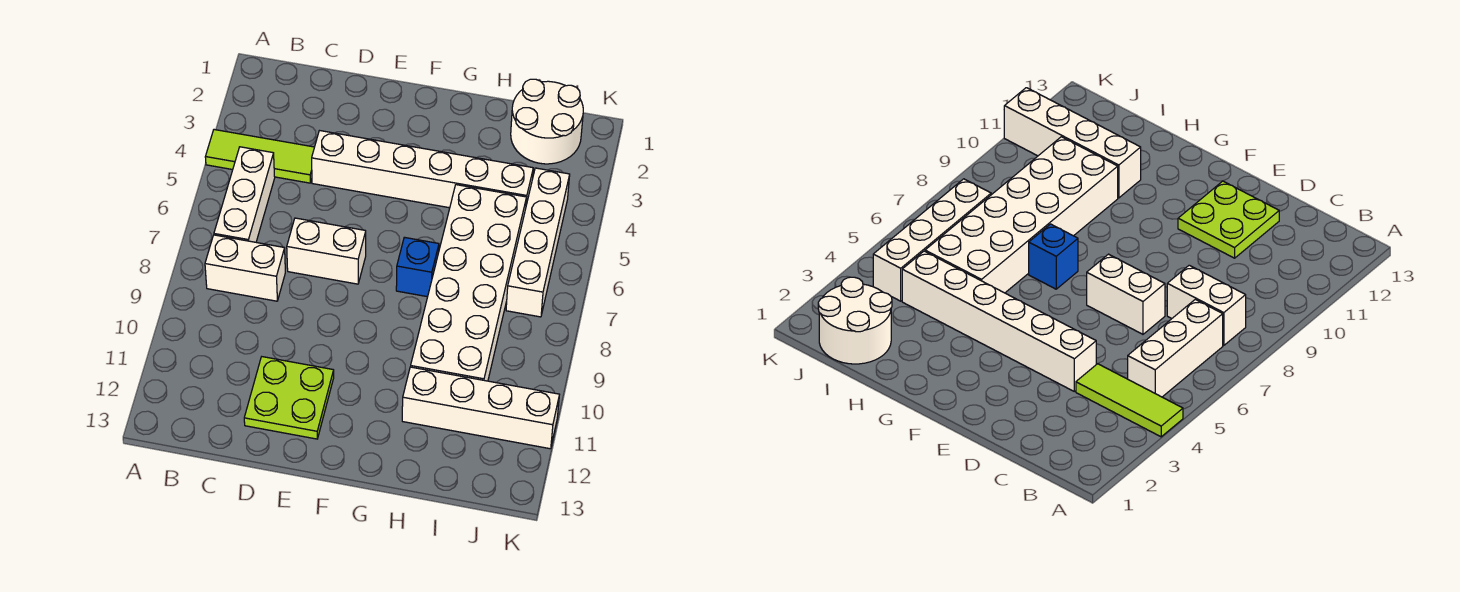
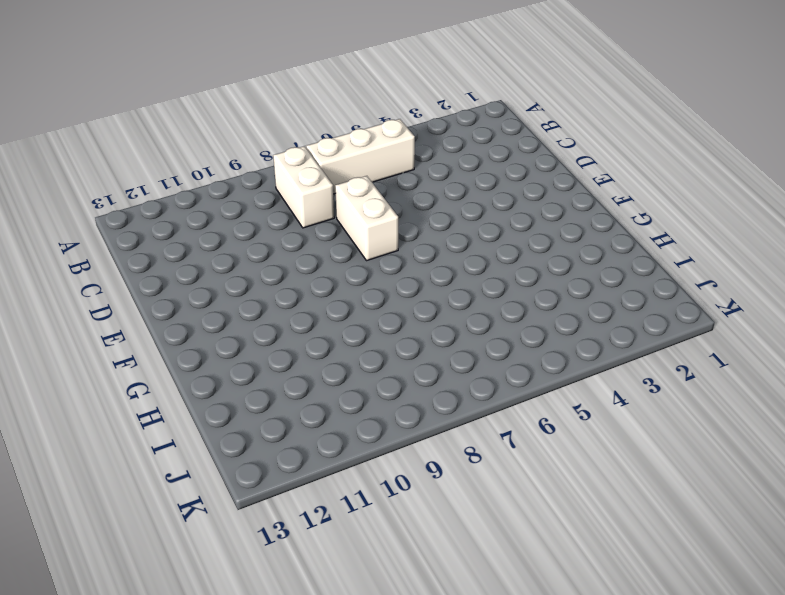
none -> lime tile A4:C4 level 1
none -> white brick D4:I4 level 1

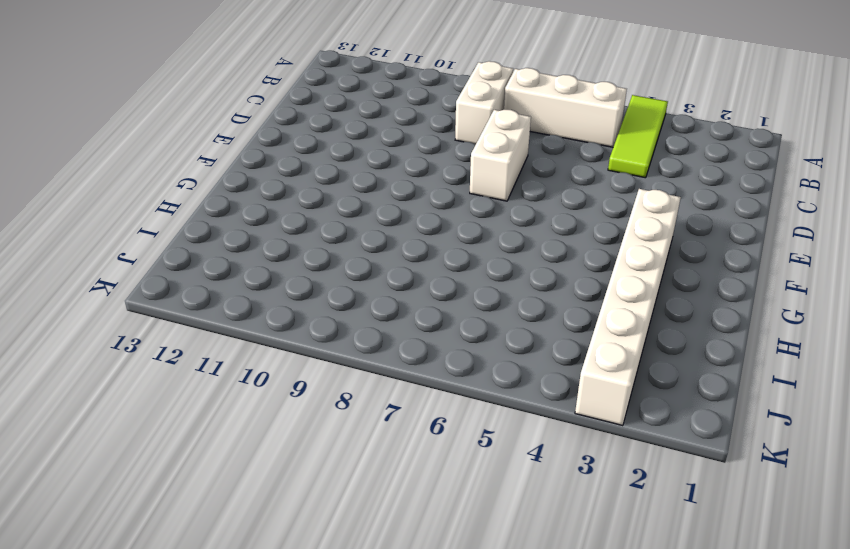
white brick F3:K3 level 1 -> white brick D4:I4 level 1
none -> lime plate D11:E12 level 1
none -> blue brick G7 level 1

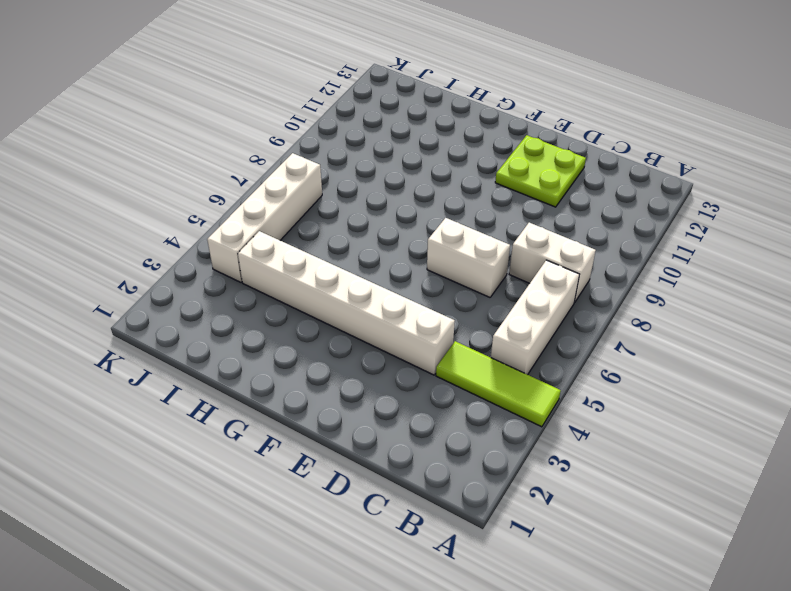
none -> blue brick G7 level 1
none -> white brick H5:I10 level 1

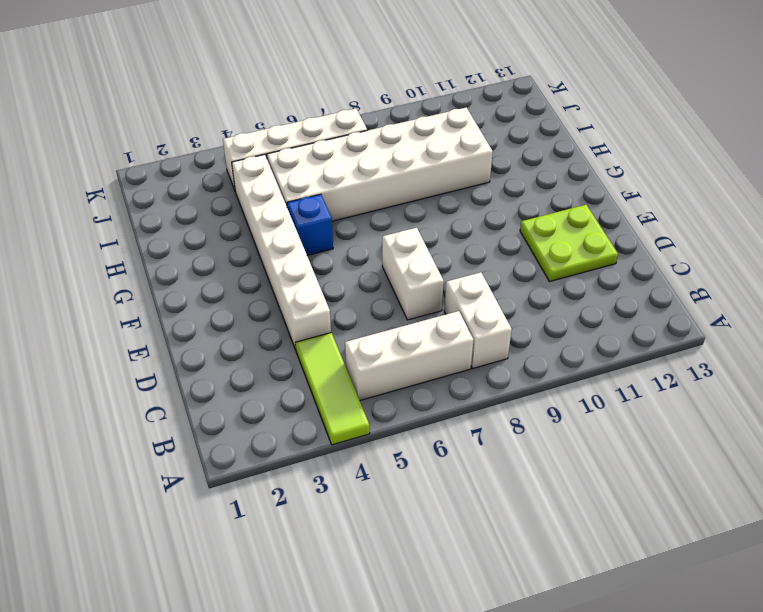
blue brick G5 level 1 -> blue brick G7 level 1
none -> white brick H11:K11 level 1
none -> white round brick I1:J2 level 1

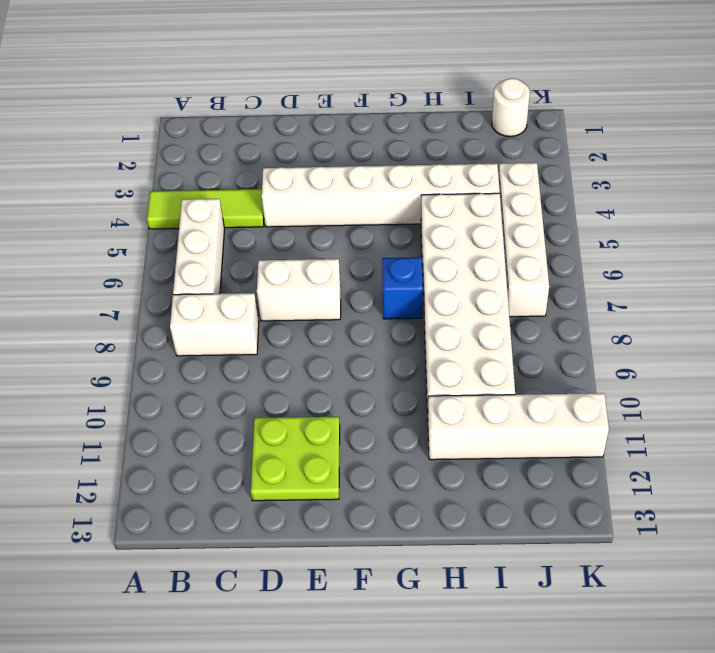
white round brick J1 level 1 -> white round brick I1:J2 level 1

